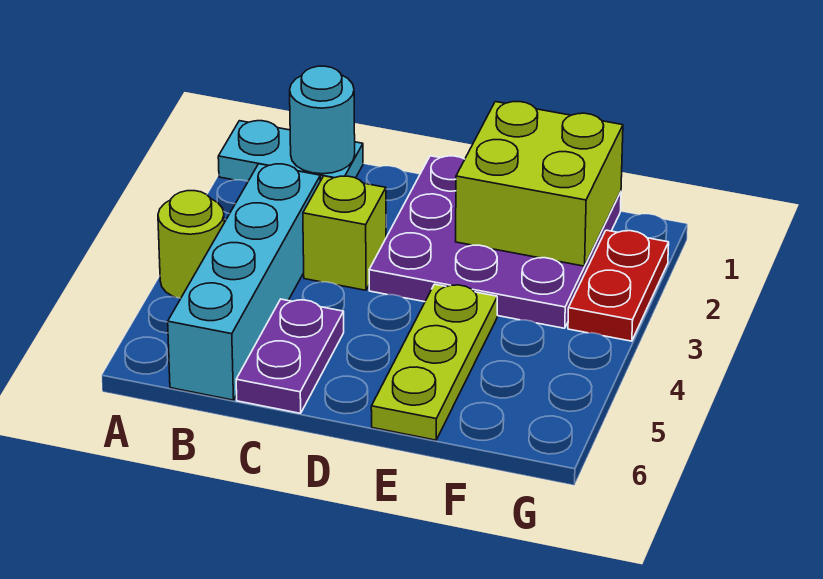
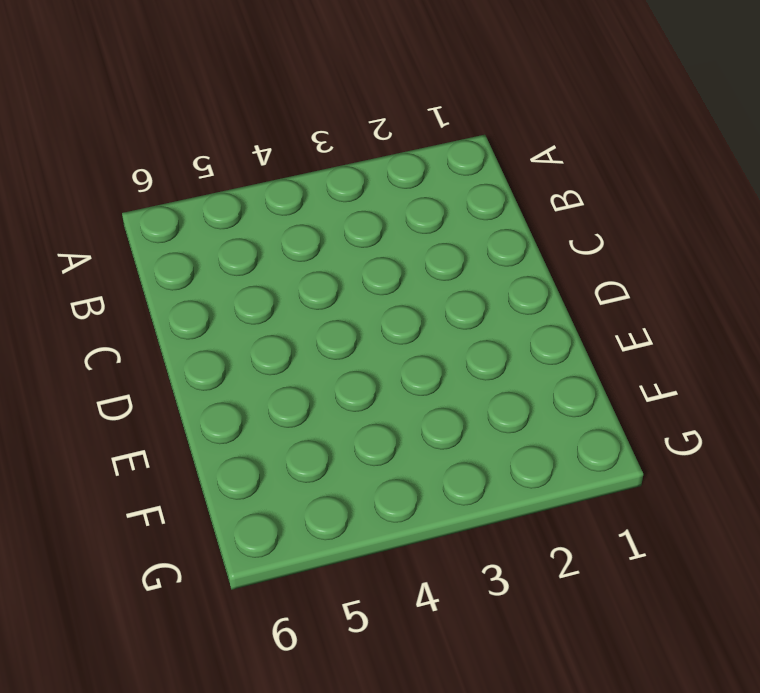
none -> cyan plate A1:B1 level 1
none -> lime round brick A4 level 1

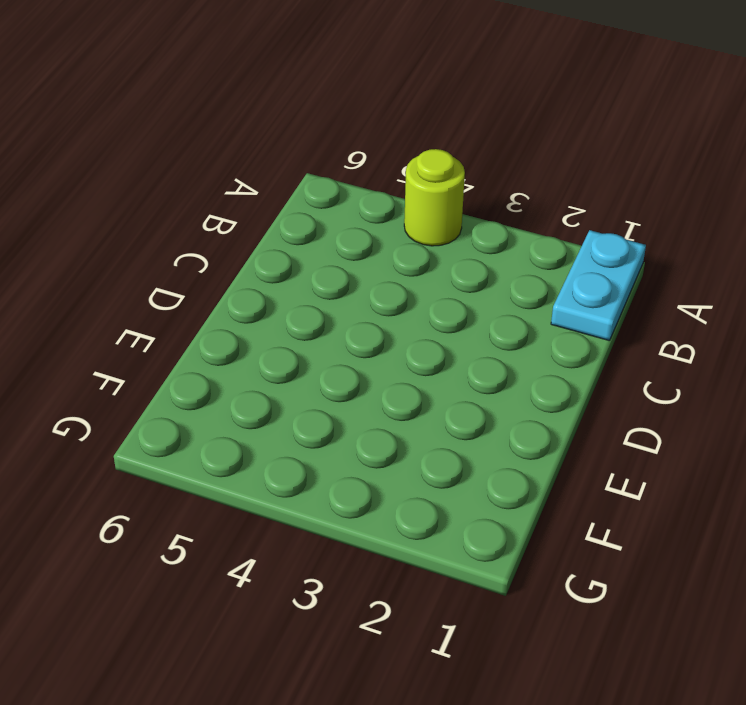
none -> cyan brick B3:B6 level 1
none -> lime brick C3 level 1

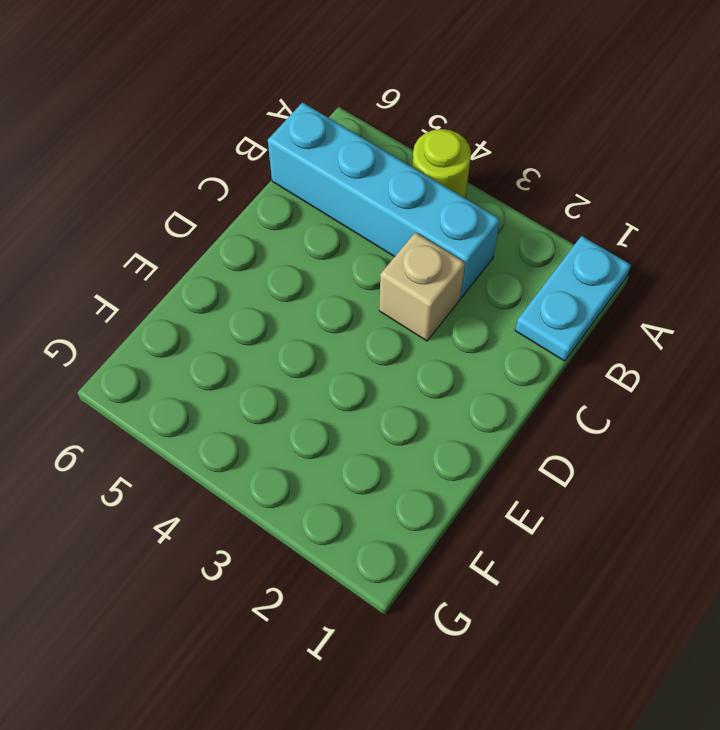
tan brick C3 level 1 -> lime brick C3 level 1
none -> purple plate C5:C6 level 1
none -> purple plate D1:F3 level 1

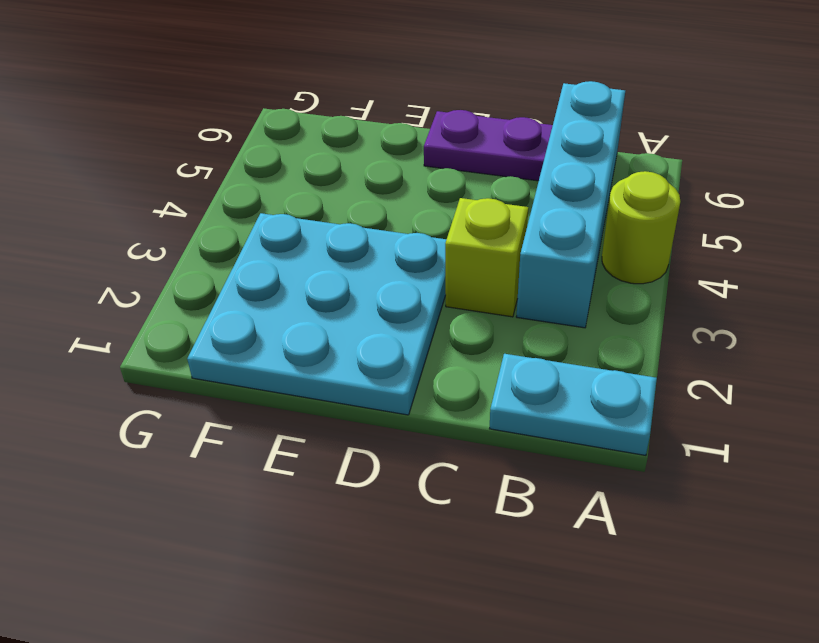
purple plate C6:D6 level 1 -> purple plate C5:C6 level 1
cyan plate D1:F3 level 1 -> purple plate D1:F3 level 1
none -> lime plate E4:E6 level 1
none -> red plate G2:G3 level 1

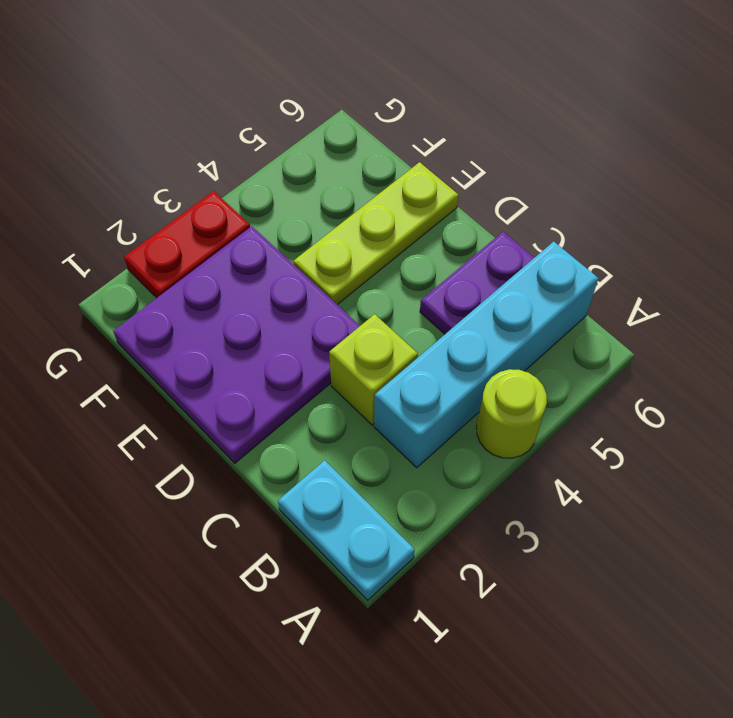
none -> cyan round brick B1 level 2
none -> lime brick E1:F2 level 2

